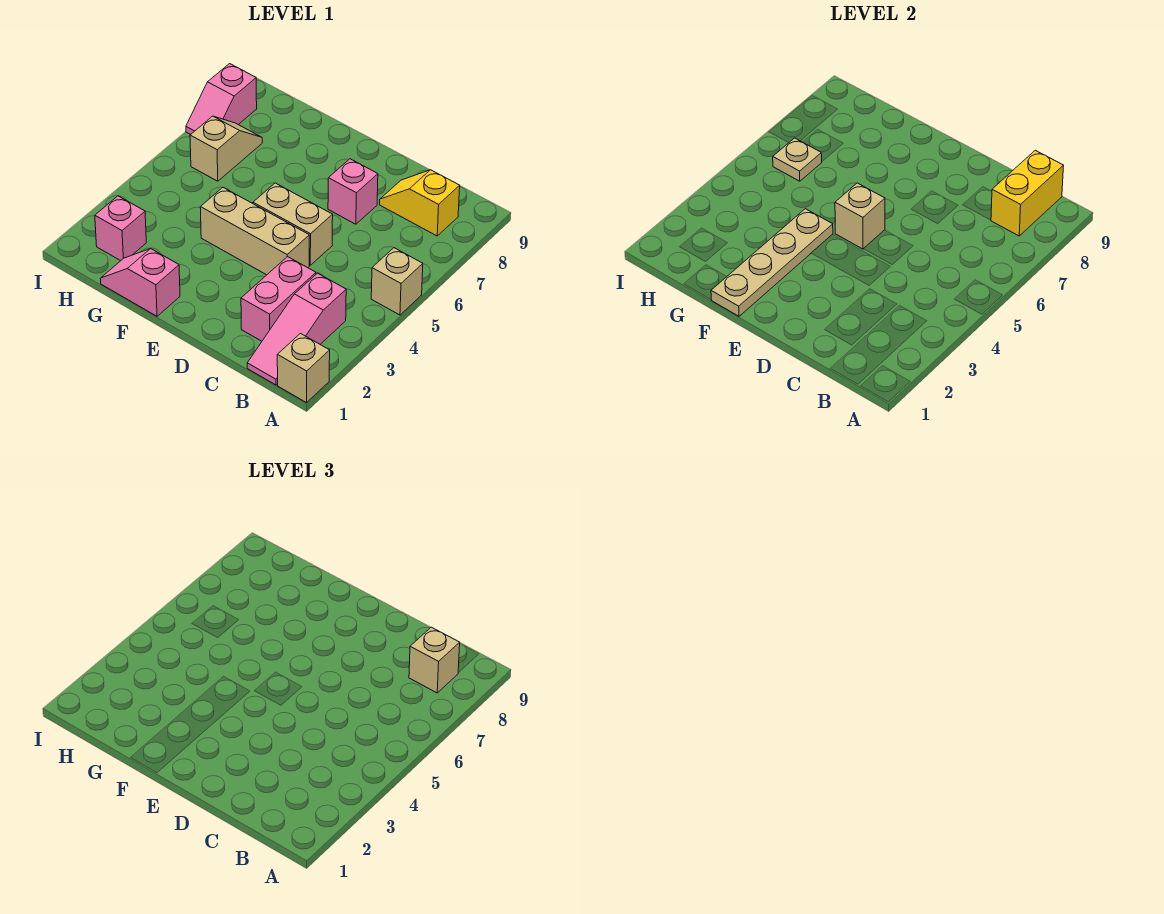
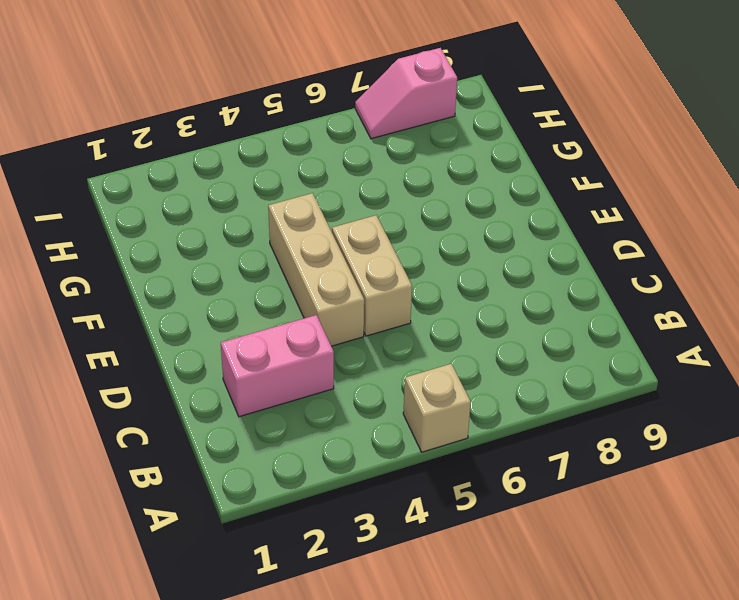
none -> tan brick A1 level 1
none -> pink slope B1:B3 level 1 top 3
none -> yellow slope B8:C8 level 1 top B

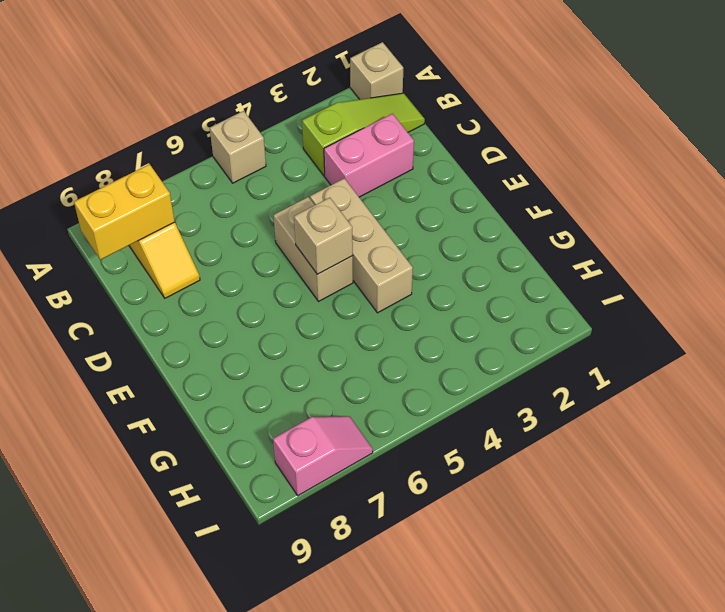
lime slope B1:B3 level 1 top 3 -> pink slope B1:B3 level 1 top 3
none -> pink brick D7 level 1
none -> pink slope F1:G1 level 1 top F
none -> pink brick H2 level 1

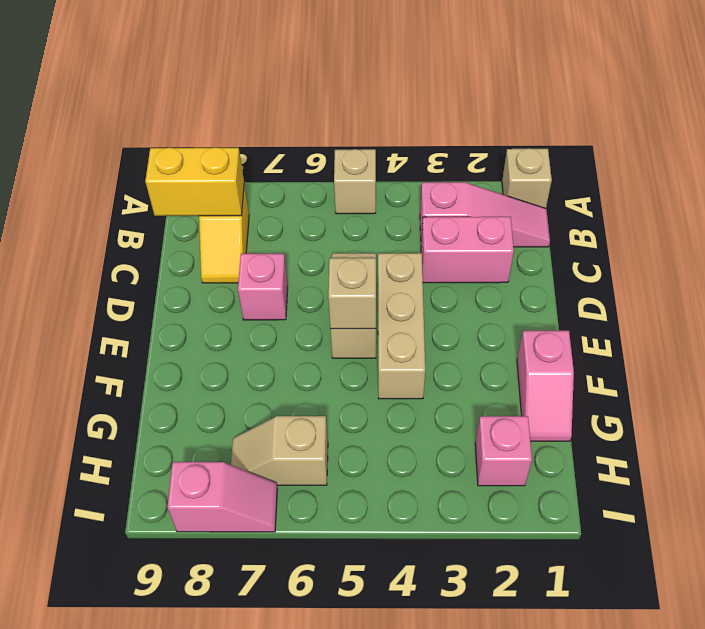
none -> tan plate F1:F4 level 2
none -> tan plate H6 level 2
none -> tan brick B8 level 3

